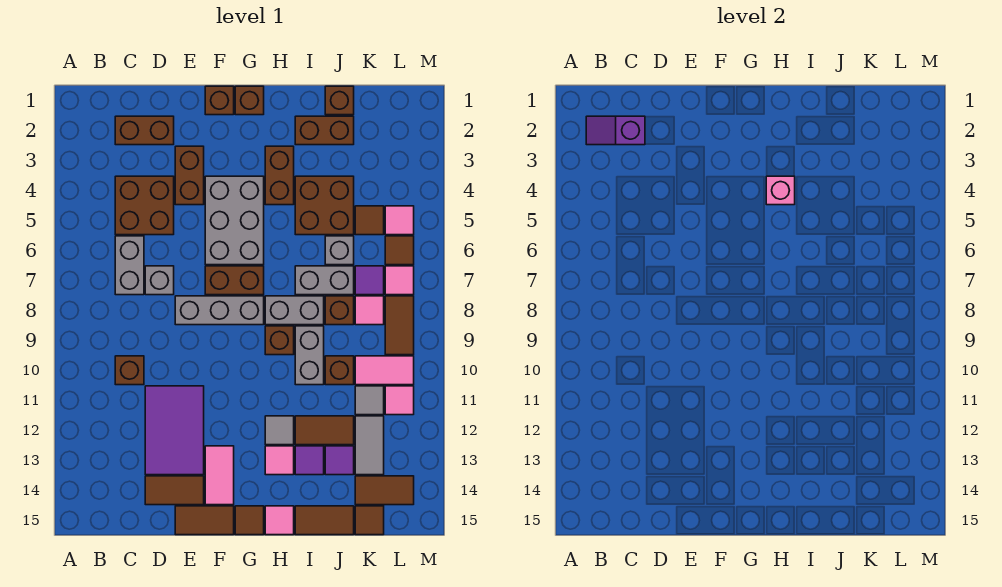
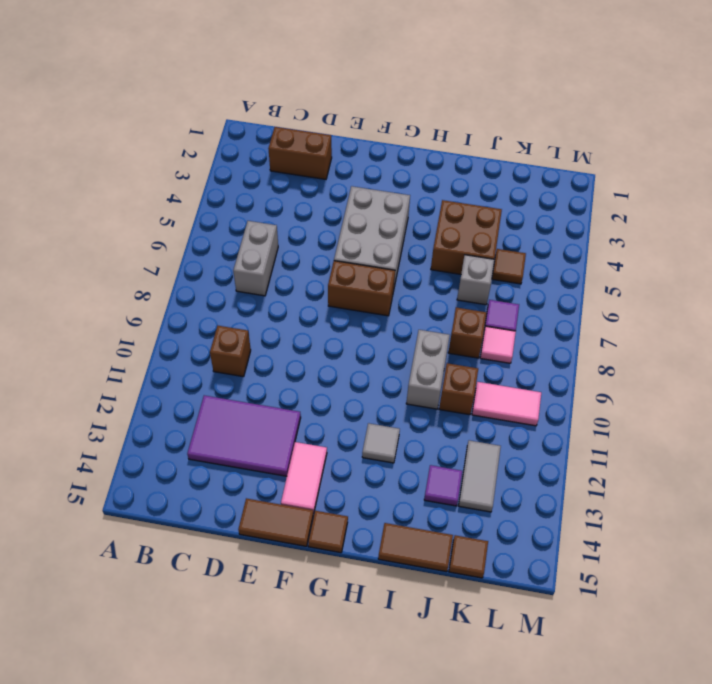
purple tile C12:E13 level 1 -> purple tile D11:E13 level 1
none -> brown brick C4:D5 level 1
none -> grey brick D7 level 1
none -> brown tile D14:E14 level 1
none -> brown brick E3:E4 level 1

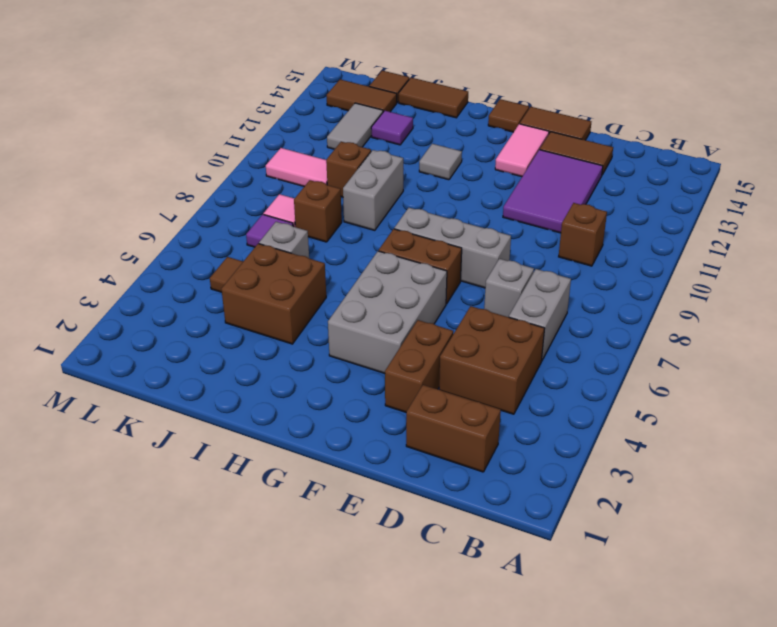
none -> brown brick F1 level 1
none -> brown brick G1 level 1
none -> brown brick H3:H4 level 1
none -> grey brick H8:I8 level 1

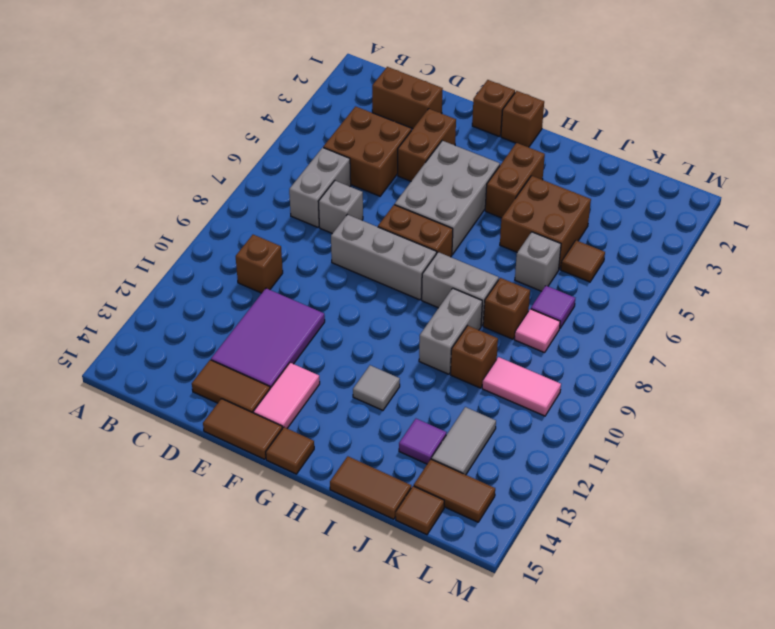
none -> brown brick H9 level 1
none -> pink tile H13 level 1
none -> pink tile H15 level 1
none -> brown brick I2:J2 level 1

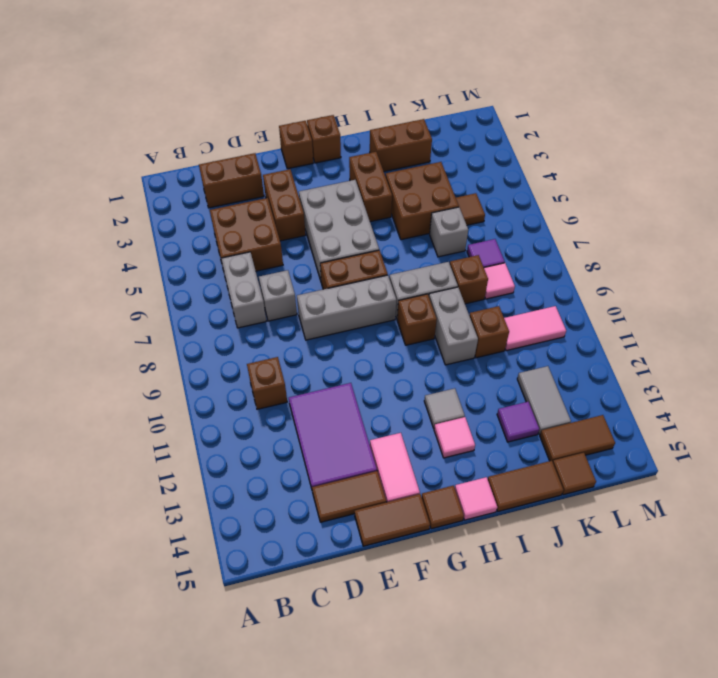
none -> grey brick I7:J7 level 1
none -> brown tile I12:J12 level 1
none -> purple tile I13 level 1
none -> brown brick J1 level 1

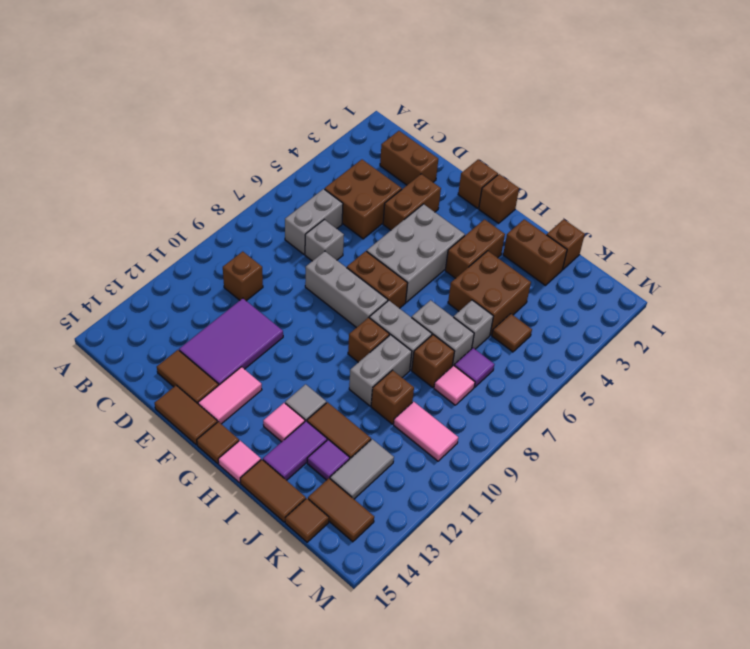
purple tile I13:I14 level 1 -> purple tile I13 level 1
none -> grey tile K11 level 1
none -> pink tile L5 level 1
none -> brown tile L6 level 1
none -> pink tile L7 level 1

